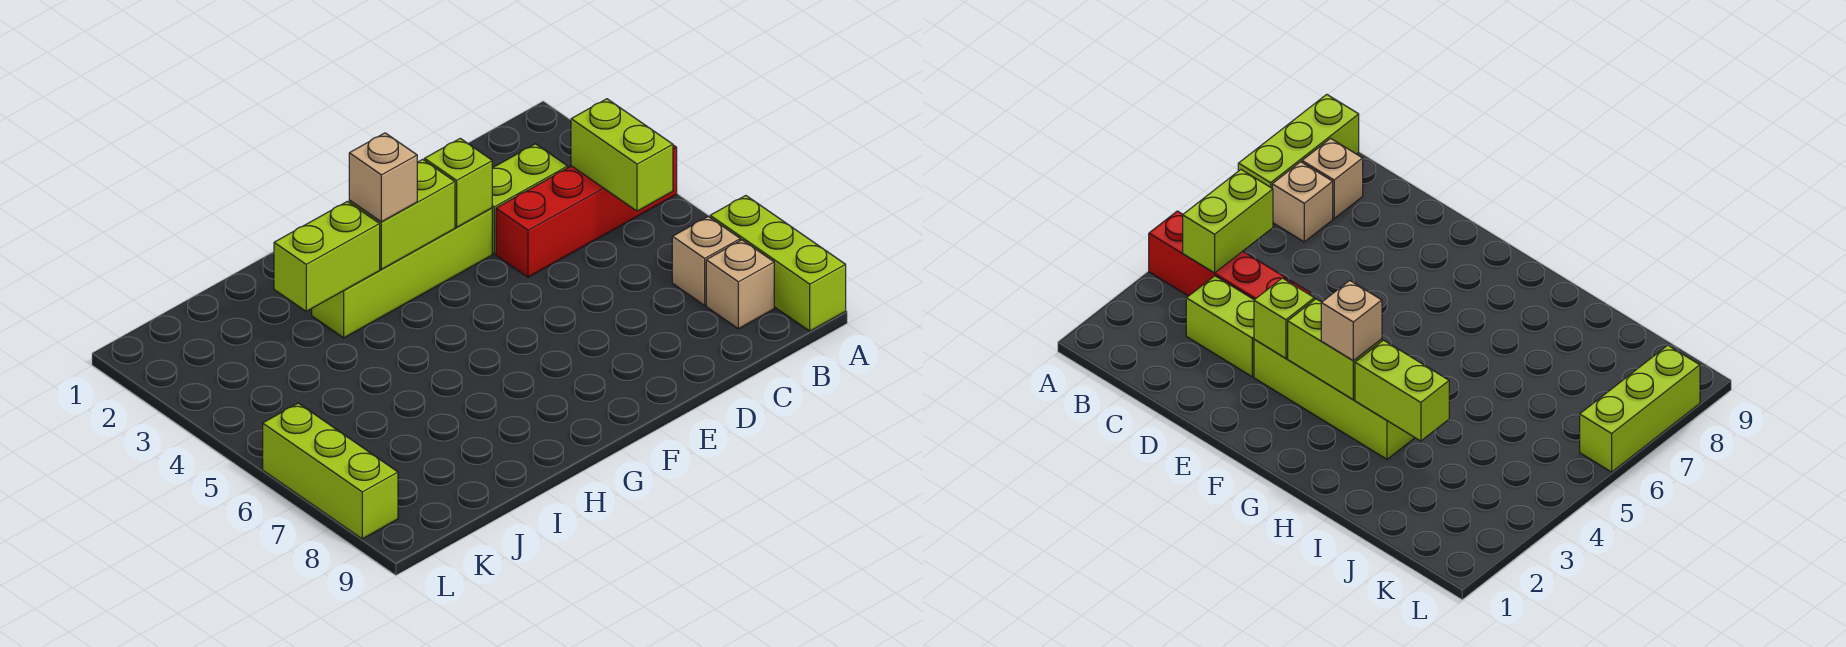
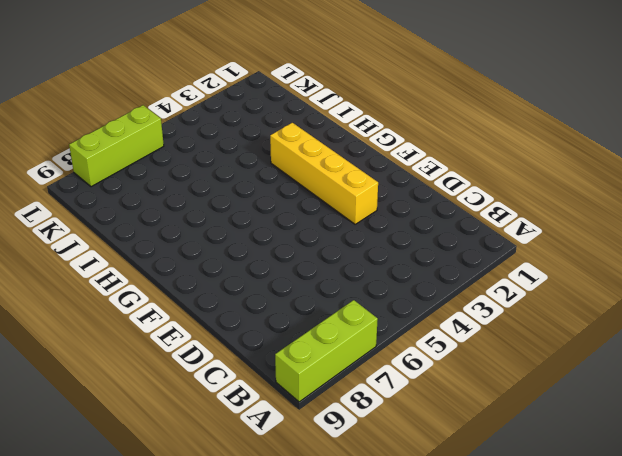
yellow brick E3:H3 level 1 -> lime brick E3:H3 level 1
none -> red brick A4:D4 level 1
none -> tan brick B7 level 1
none -> tan brick B8 level 1

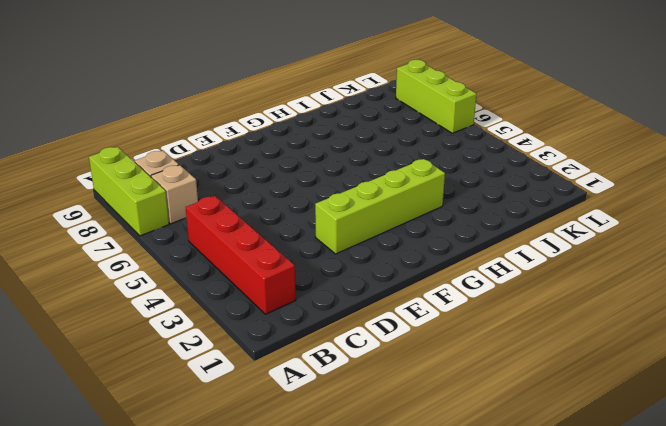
red brick B2:B5 level 1 -> red brick A4:D4 level 1
none -> lime brick C3:D3 level 1
none -> lime brick B4:B5 level 2
none -> lime brick E3 level 2

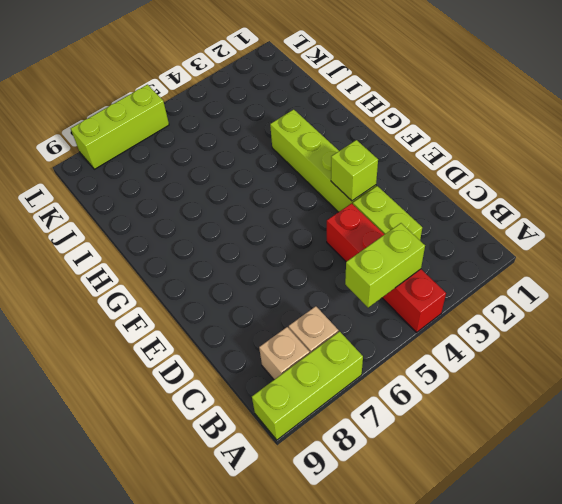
none -> lime brick F3:G3 level 2
none -> lime brick H3:I3 level 2
none -> tan brick G3 level 3

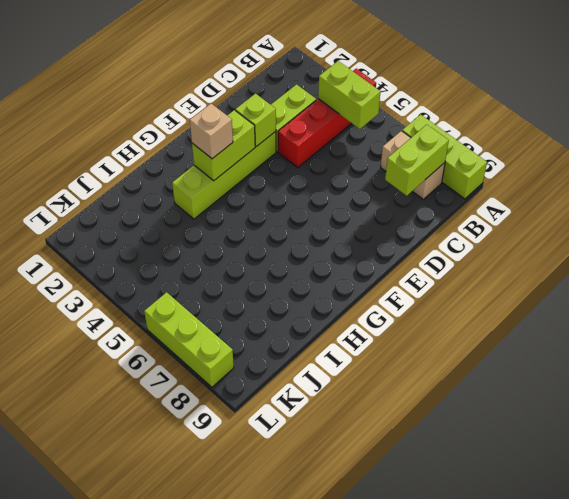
lime brick B8:C8 level 2 -> lime brick H3:I3 level 2

